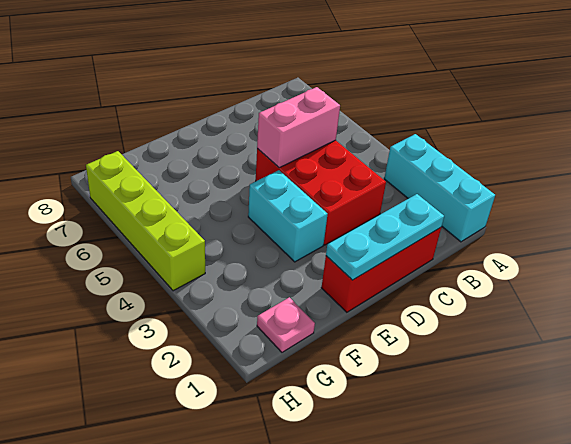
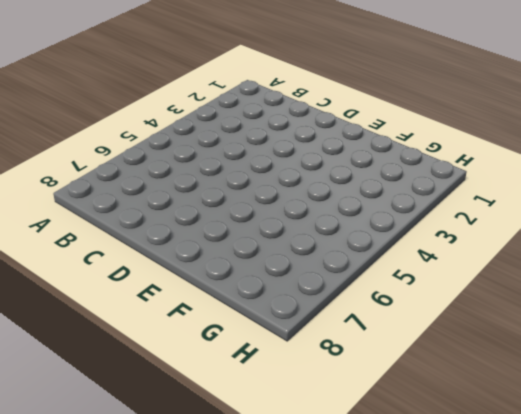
none -> cyan brick A1:A3 level 1
none -> red brick C1:E1 level 1

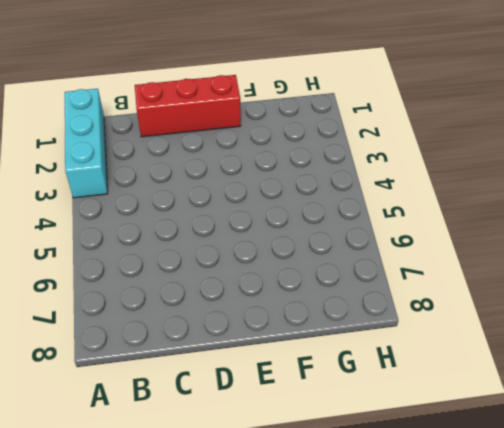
none -> red brick C3:D5 level 1
none -> cyan brick E3:E4 level 1

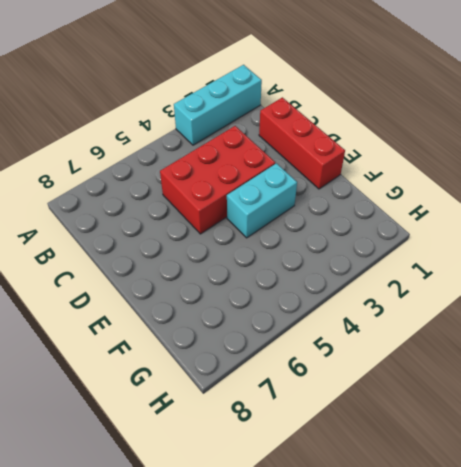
none -> pink plate G1 level 1
none -> lime brick H4:H7 level 1

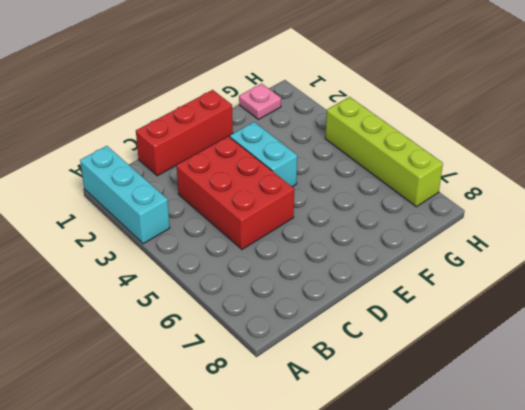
none -> cyan plate C1:E1 level 2
none -> pink brick C5:D5 level 2

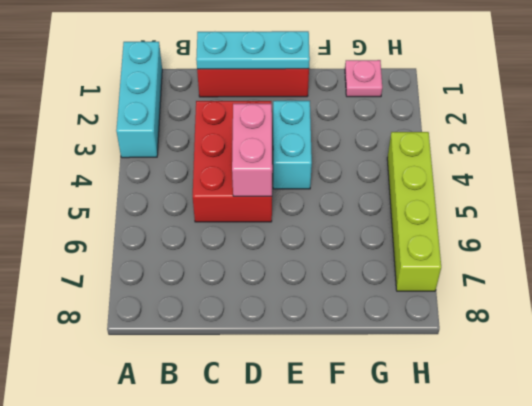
pink brick D4:D5 level 2 -> pink brick C5:D5 level 2

